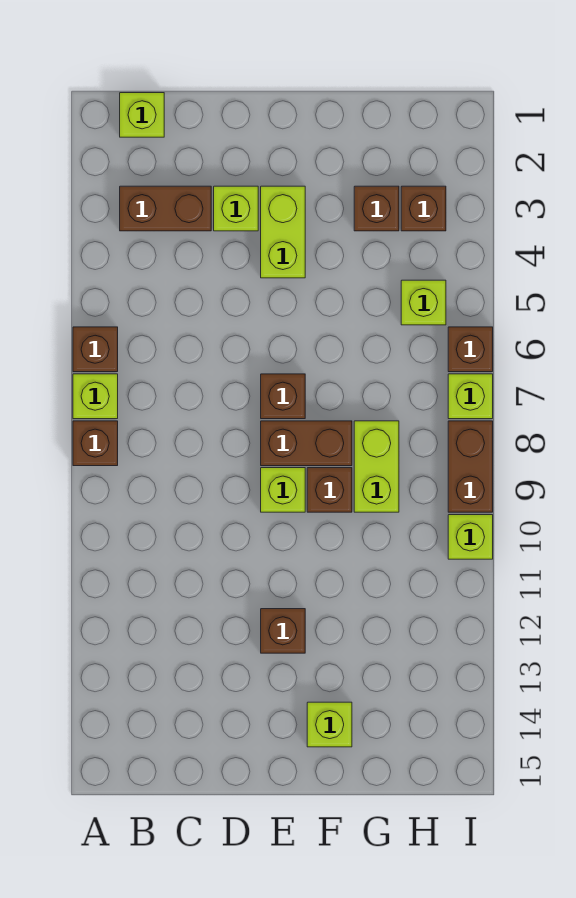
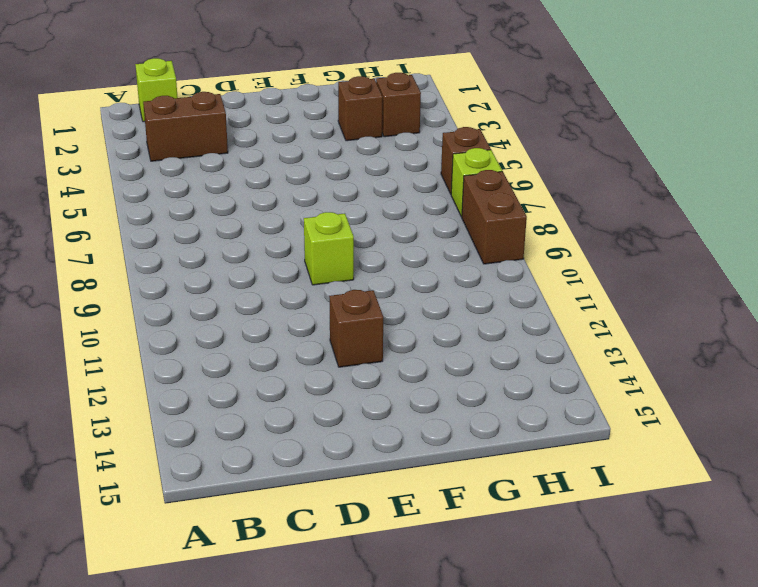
none -> brown brick A6 level 1
none -> lime brick A7 level 1
none -> brown brick A8 level 1

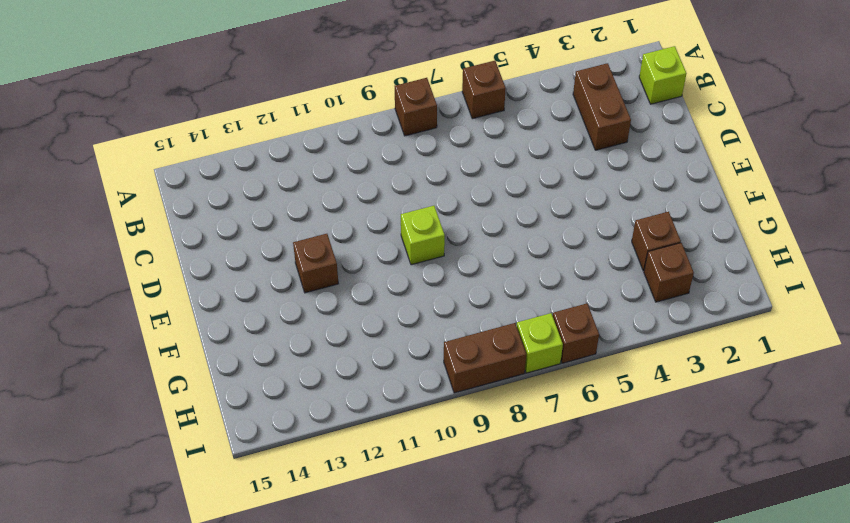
none -> lime brick A7 level 1
none -> lime brick D3 level 1
none -> lime brick E3:E4 level 1

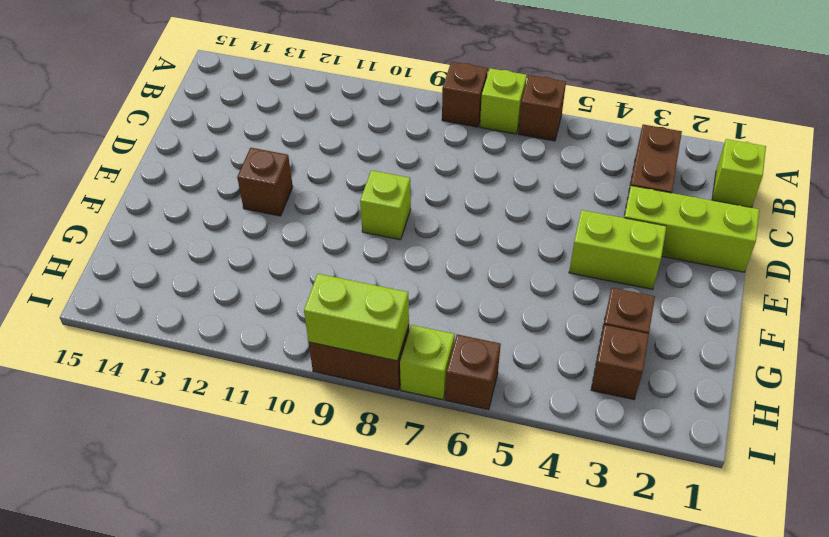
lime brick D1:D3 level 1 -> lime brick D3 level 1
lime brick I8:I9 level 2 -> lime brick G8:G9 level 1
none -> brown brick E7 level 1
none -> brown brick E8:F8 level 1
none -> brown brick F9 level 1

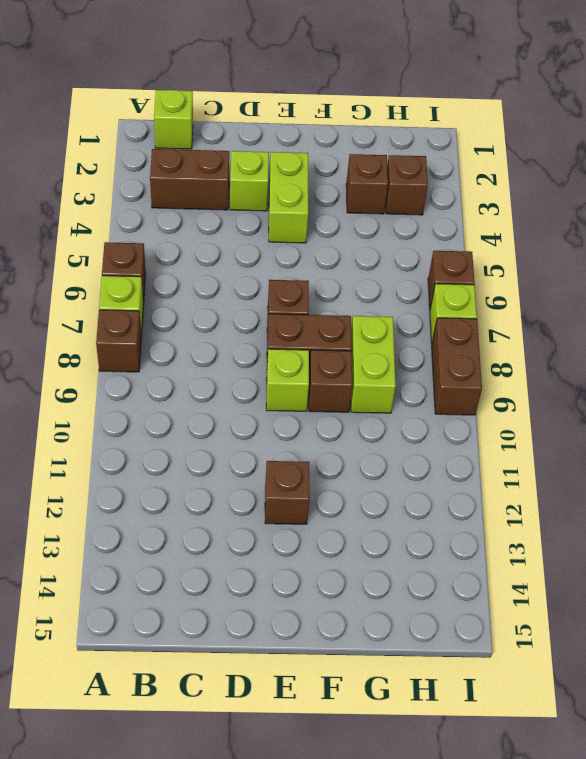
none -> lime brick F14 level 1
none -> lime brick H5 level 1
none -> lime brick I10 level 1

